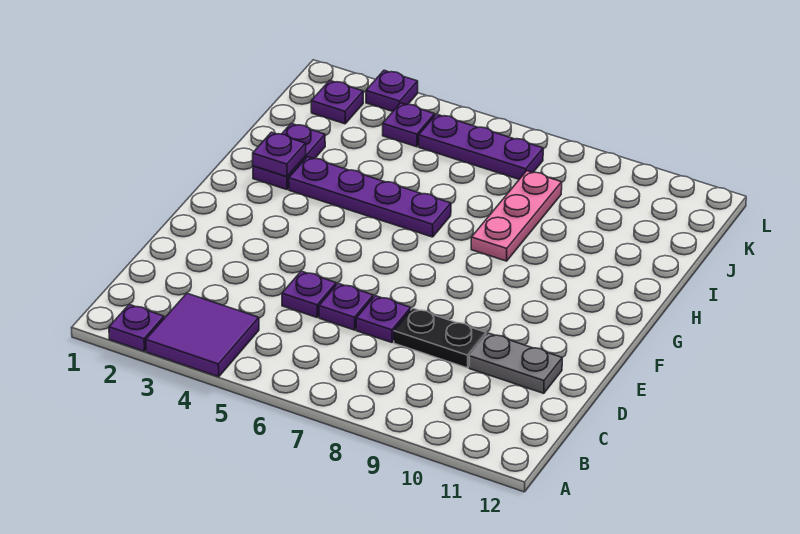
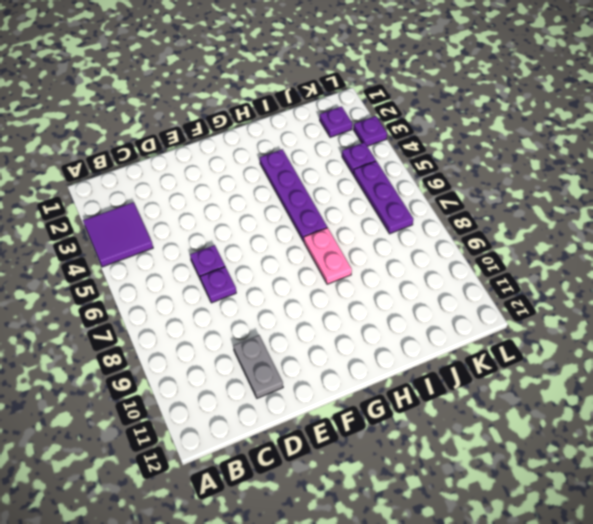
pink plate H7:H8 level 1 -> pink plate H8:J8 level 1
none -> purple plate A2 level 1
none -> purple plate D5 level 1
none -> black plate D8:D9 level 1

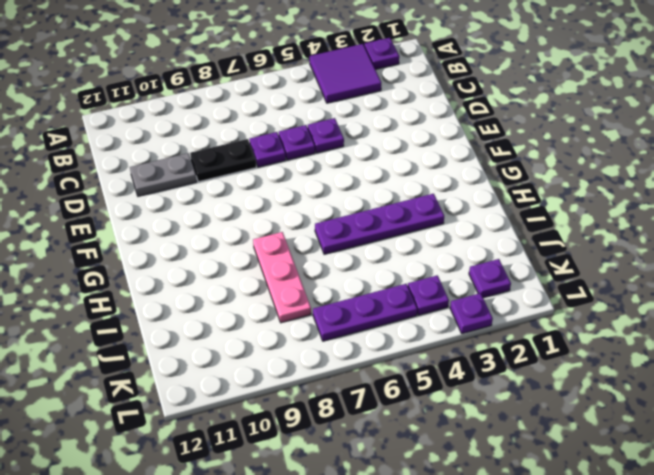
none -> purple plate H2:I2 level 1
none -> purple plate H2 level 2

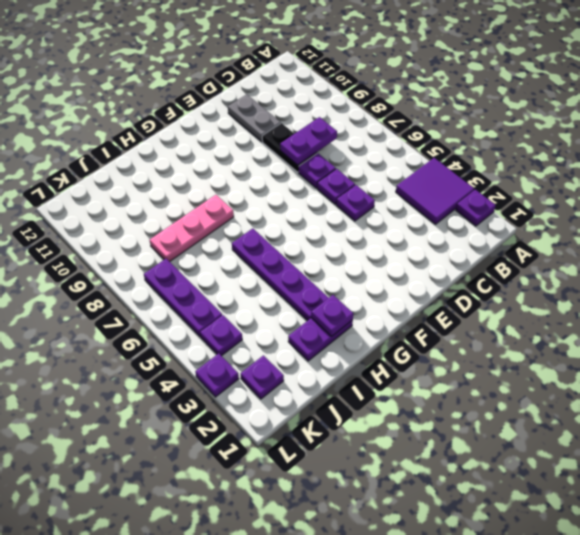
purple plate C8:D8 level 2 -> none

